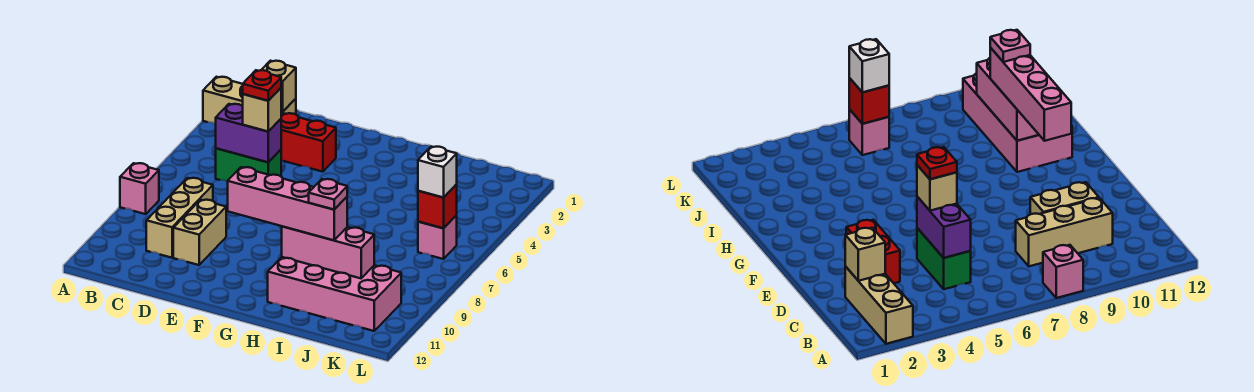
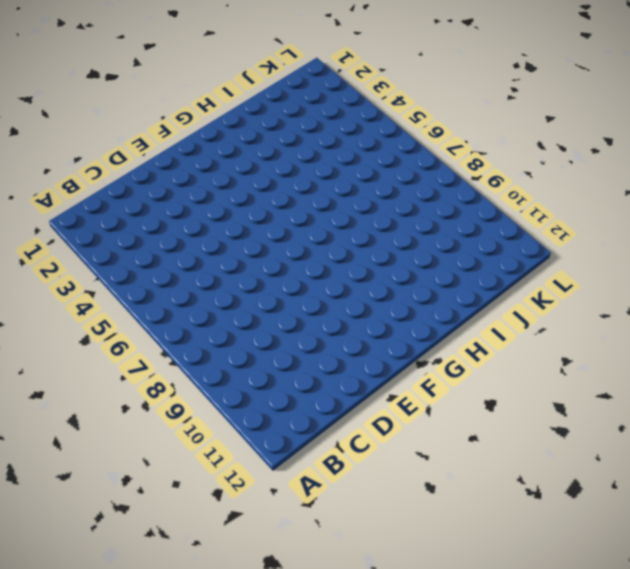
none -> tan brick A2:C2 level 1
none -> pink brick A8 level 1
none -> green brick C5:D5 level 1

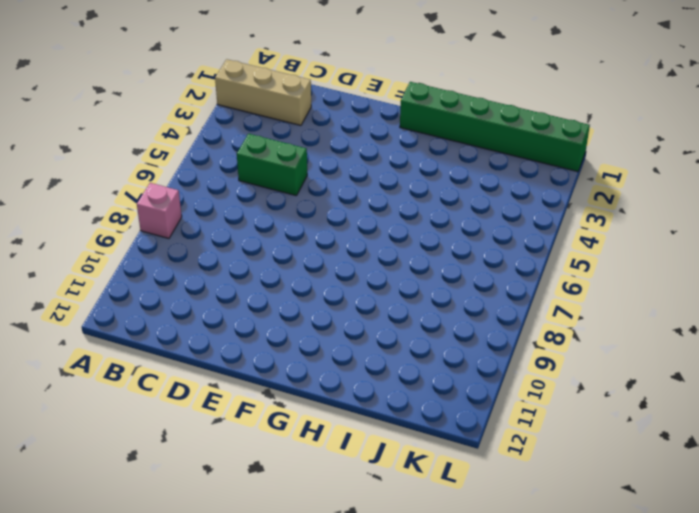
green brick G1:L1 level 1 -> none
none -> tan brick C8:C10 level 1
none -> red brick D3:E3 level 1
none -> tan brick D9:D10 level 1

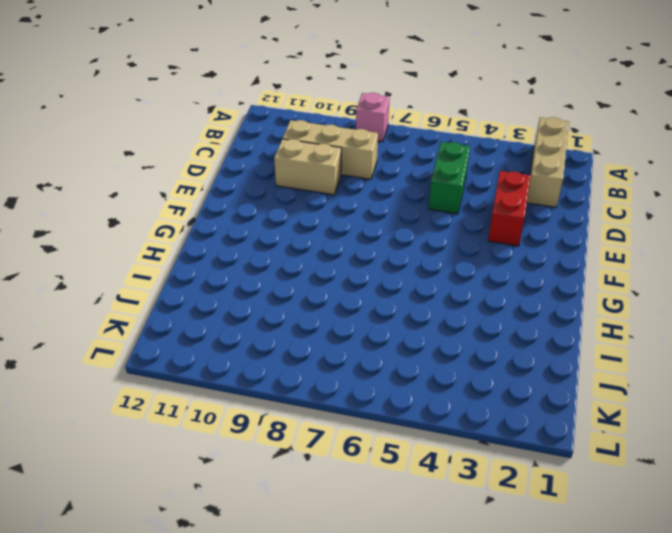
none -> pink brick H10:K11 level 1
none -> pink brick K6 level 1
none -> tan brick C2 level 2

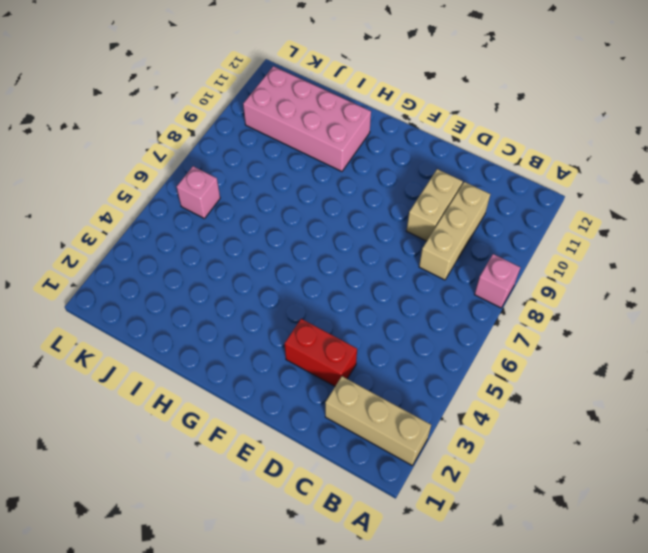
none -> green brick C5:D5 level 1
none -> tan brick C2 level 2
none -> purple brick C5:D5 level 2

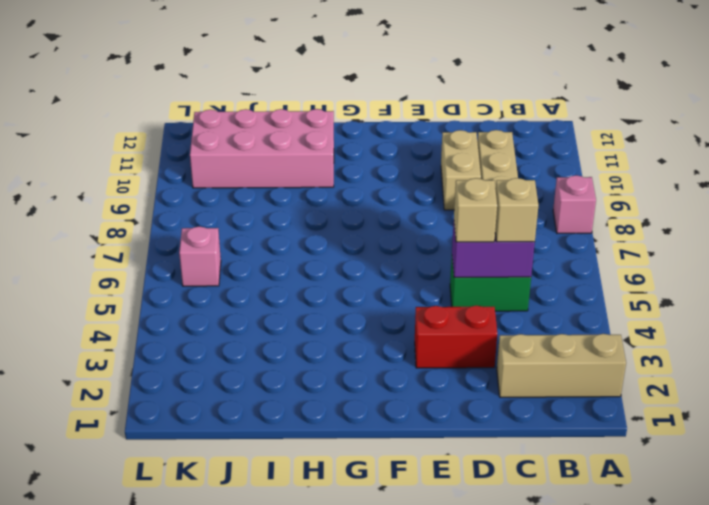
tan brick C5 level 3 -> tan brick C2 level 2
none -> pink brick H10:J10 level 2
none -> red brick K6 level 2
none -> pink brick F10:I10 level 3

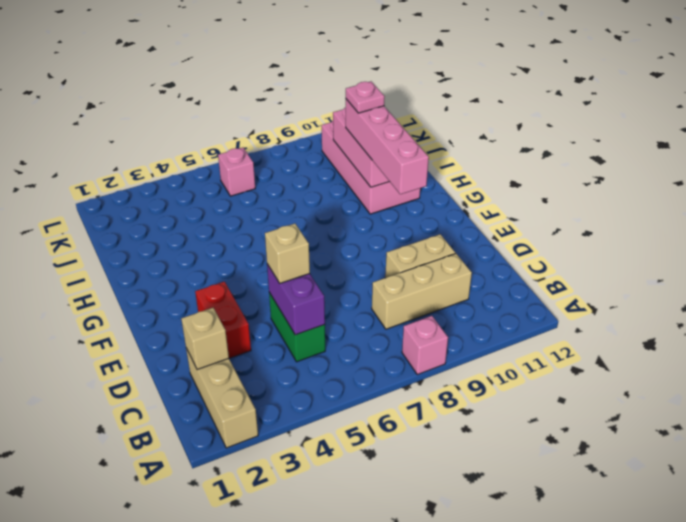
none -> red brick K6 level 2
none -> white brick K6 level 3
none -> red plate D5 level 4

